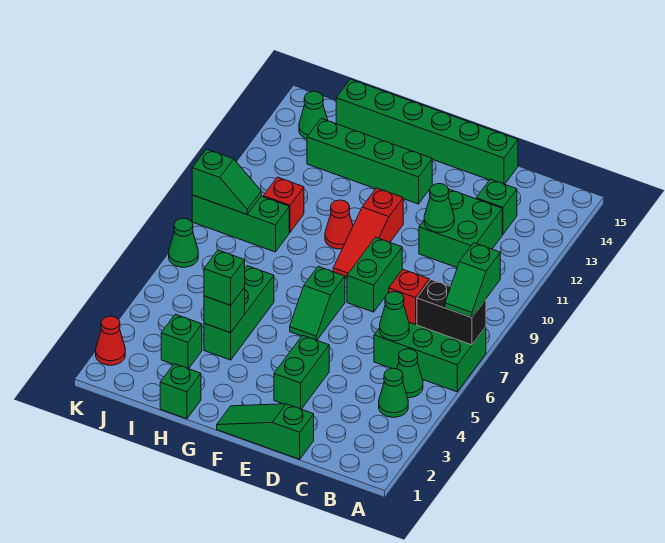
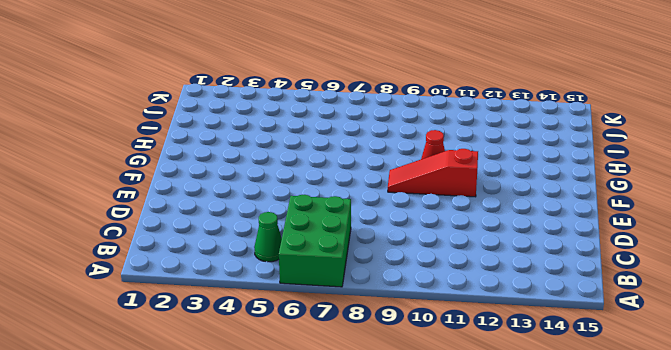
none -> green cone B4 level 1
none -> green brick C11:D12 level 1
none -> green brick C13 level 1

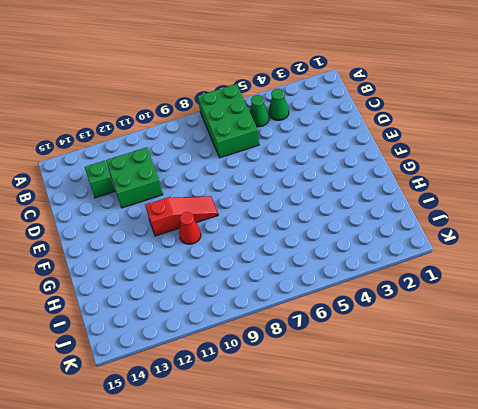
none -> green slope D1:F1 level 1 top D
none -> green brick D15:I15 level 1
none -> green brick E3:E4 level 1

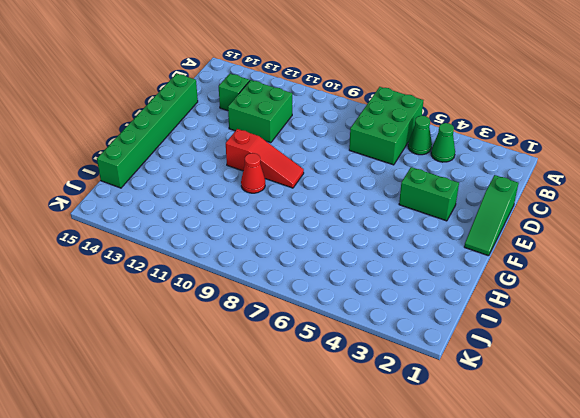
none -> green brick E8:E9 level 1
none -> green slope F6:F7 level 1 top 7
none -> green brick F13:I13 level 1

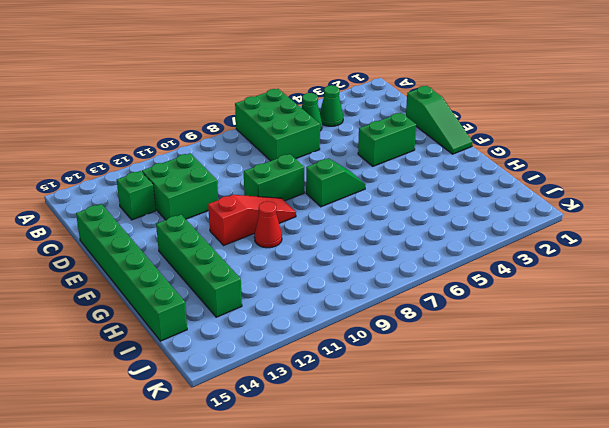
none -> green brick H1 level 1
none -> green brick H4:H6 level 1
none -> green brick I3 level 1

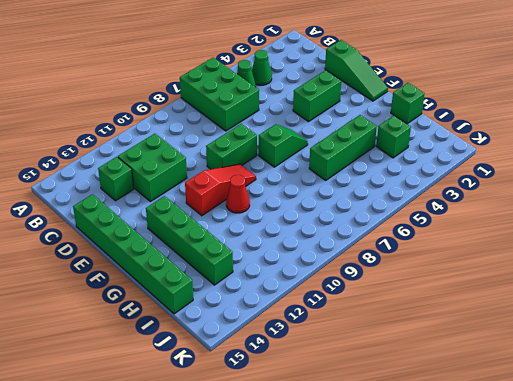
none -> green brick I9:K9 level 1
none -> red brick I10 level 1
none -> green cone J14 level 1

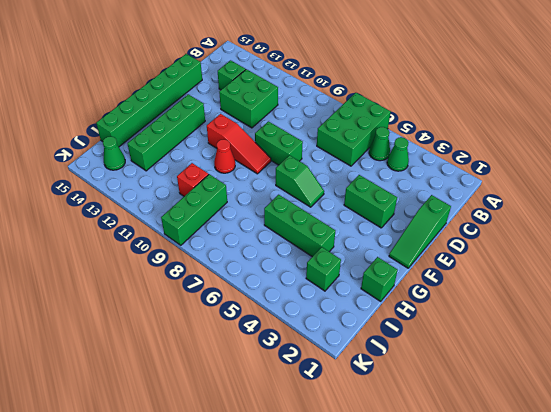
none -> red cone K2 level 1
none -> green cone K7 level 1
none -> black brick A7:B7 level 2

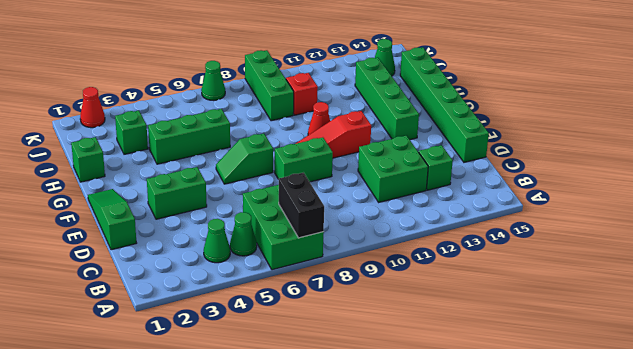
none -> green cone C6 level 2
none -> red brick C7 level 2
none -> green cone D11 level 2

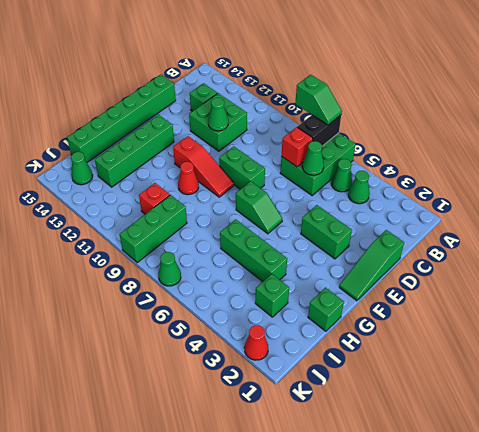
none -> green brick H4 level 2
none -> green slope J9:K9 level 2 top K
none -> green brick H4 level 3

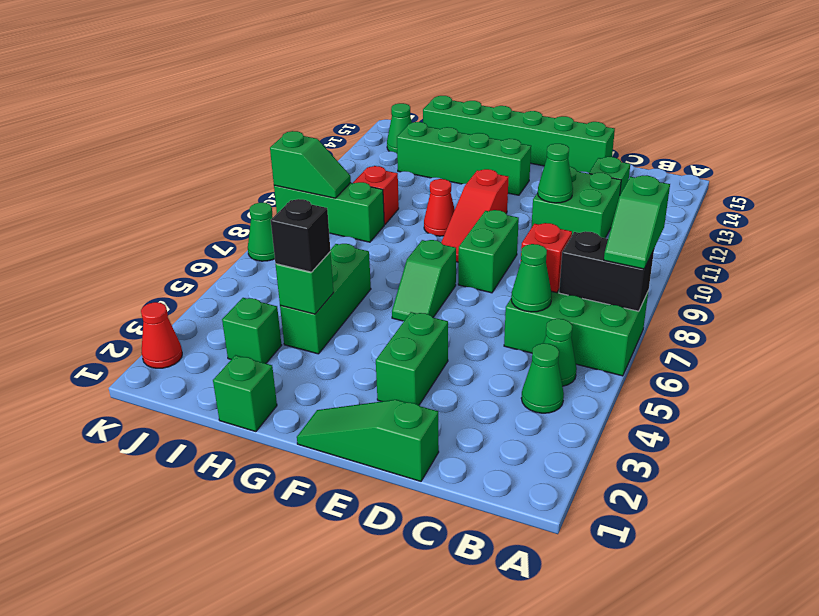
black brick H4 level 3 -> green brick H4 level 3

